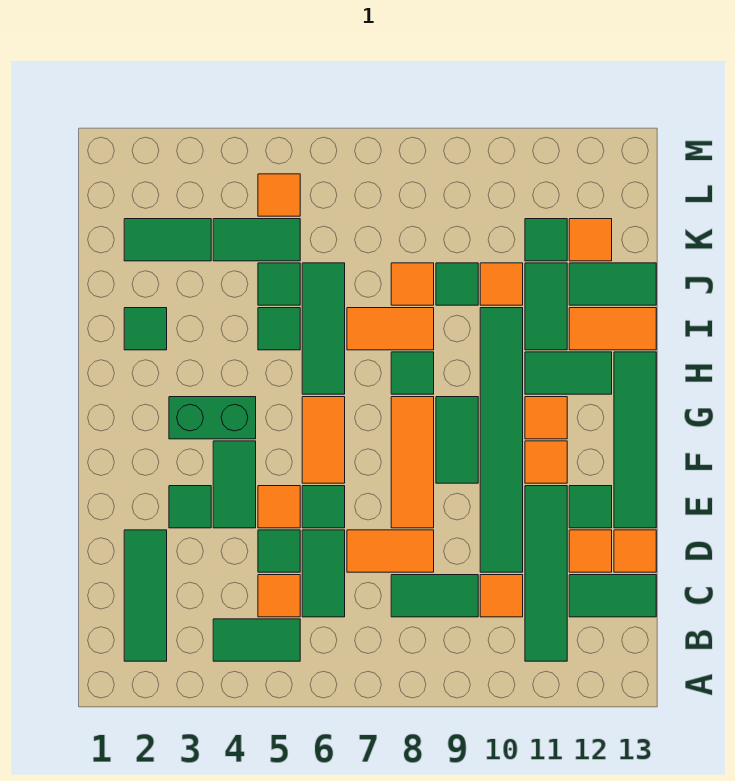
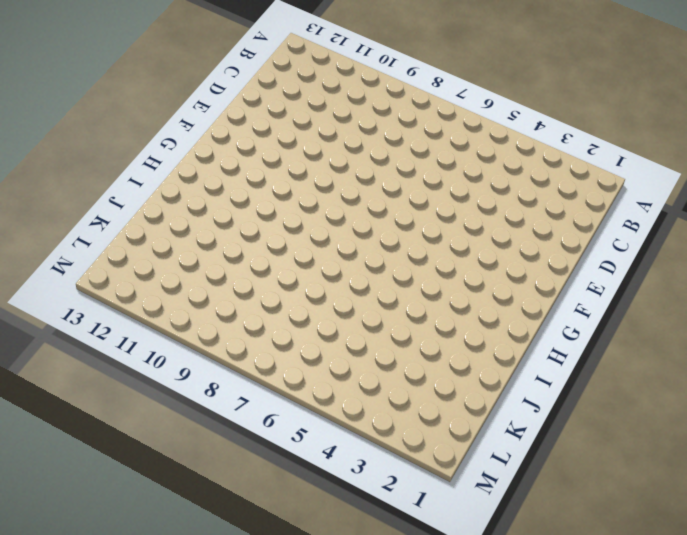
none -> green tile B2:D2 level 1
none -> green tile B4:B5 level 1
none -> green tile B11:E11 level 1
none -> orange tile C5 level 1

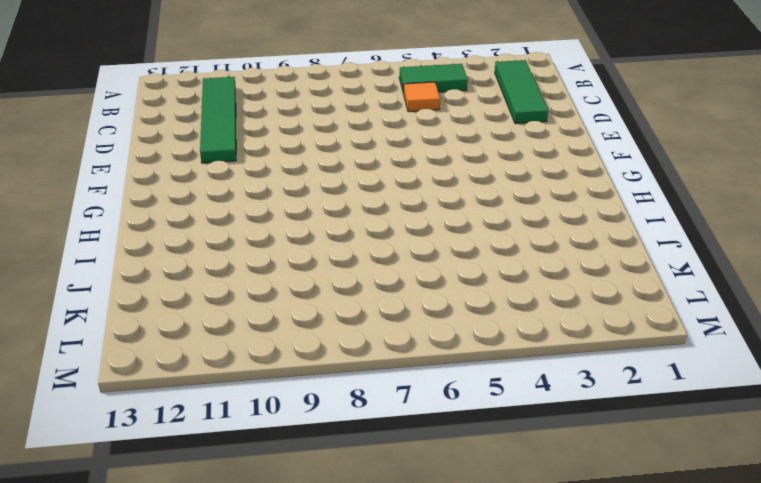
none -> green tile C6:D6 level 1
none -> green tile C8:C9 level 1
none -> orange tile C10 level 1
none -> green tile C12:C13 level 1

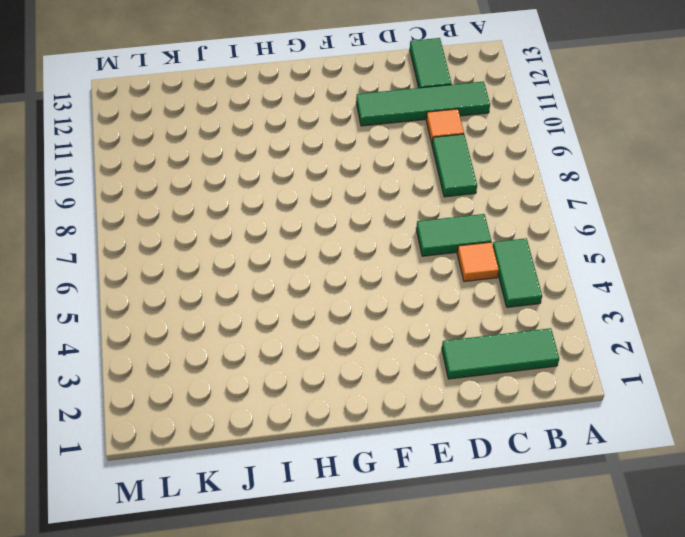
none -> green tile D5 level 1
none -> orange tile D7:D8 level 1
none -> green tile D10:I10 level 1
none -> orange tile D12 level 1

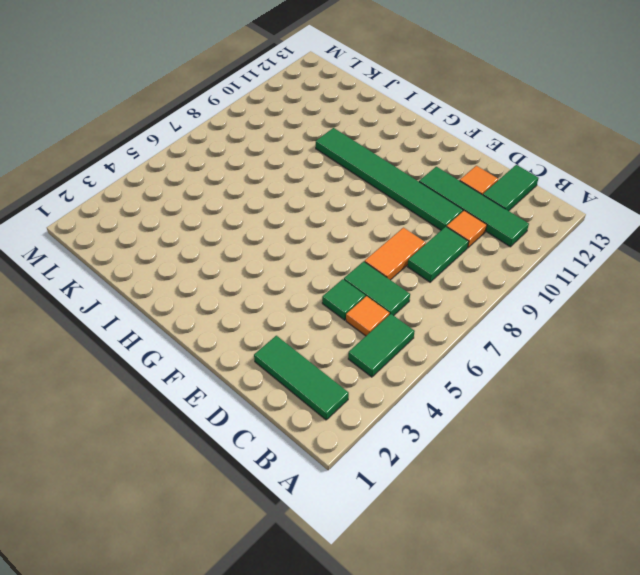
none -> orange tile D13 level 1
none -> green tile E3 level 1
none -> green tile E4:F4 level 1
none -> orange tile E5 level 1

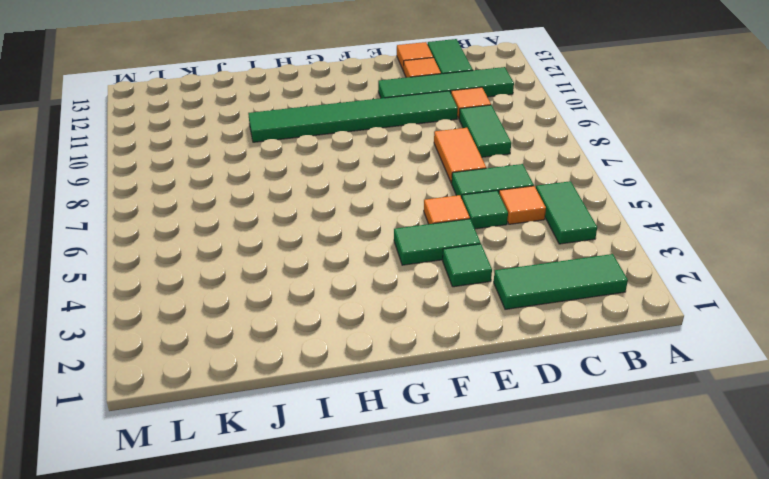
none -> green tile E6 level 1
none -> orange tile E8:G8 level 1
none -> green tile E12 level 1
none -> green tile E13:H13 level 1

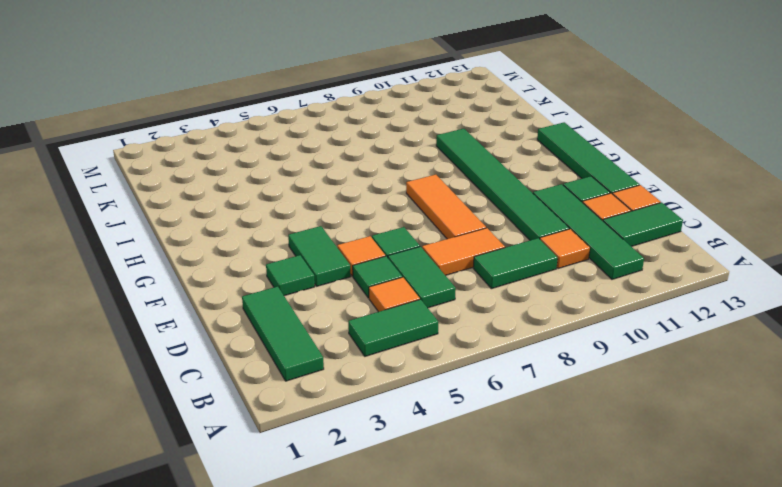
none -> orange tile F6:G6 level 1
none -> green tile F9:G9 level 1
none -> orange tile F11 level 1
none -> green brick G3:G4 level 1

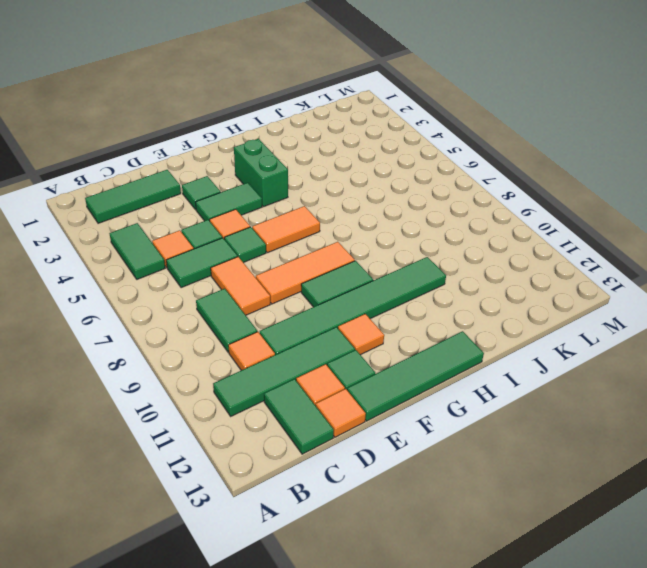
none -> orange tile G11 level 1
none -> green tile H6:J6 level 1
none -> green tile H8 level 1
none -> green tile H11:H12 level 1

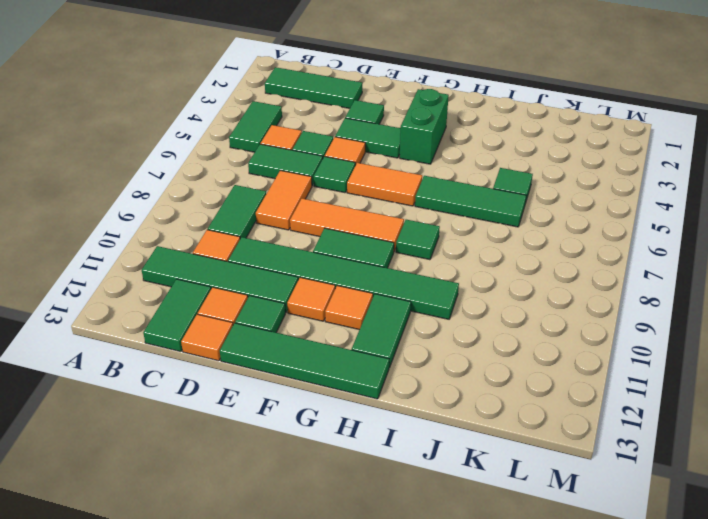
none -> green tile I2 level 1
none -> green tile I5 level 1
none -> orange tile I7:I8 level 1
none -> green tile I11:J11 level 1

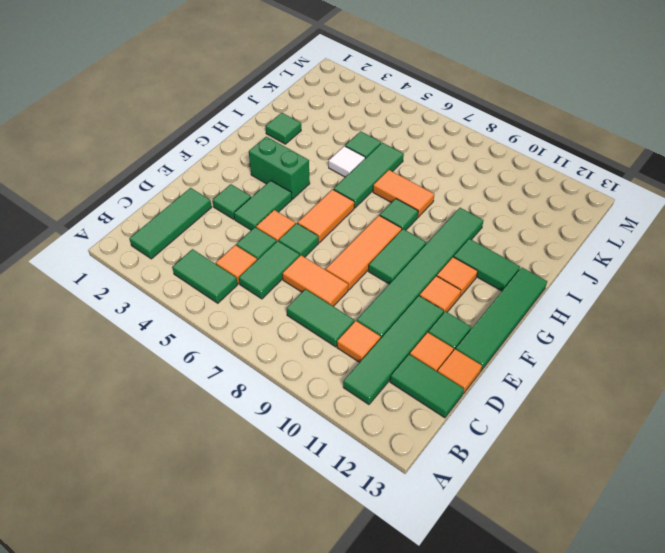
white tile I5 level 1 -> green tile I5 level 1
none -> green tile I11:J11 level 1
none -> orange tile I12:I13 level 1
none -> orange tile J8 level 1
none -> green tile J9 level 1

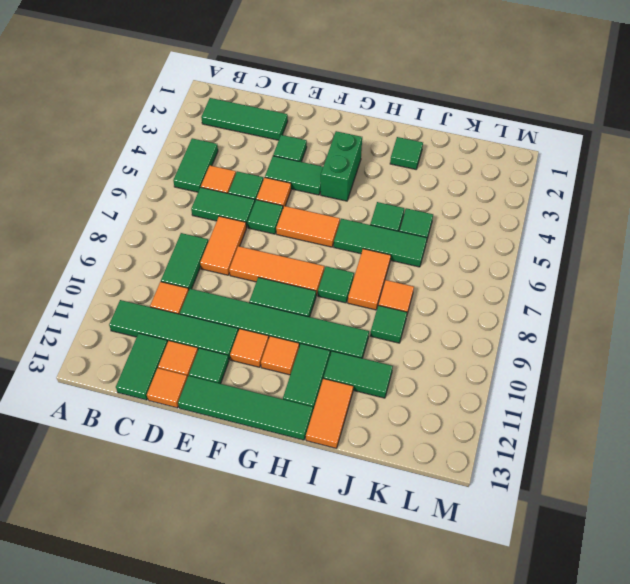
none -> orange tile J10 level 1
none -> green tile J12:J13 level 1
none -> green tile K2:K3 level 1
none -> green tile K4:K5 level 1

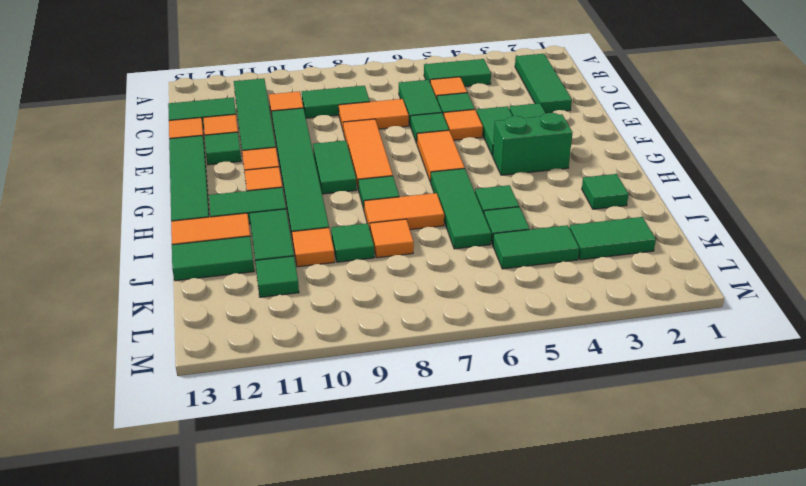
none -> orange tile K12 level 1
none -> orange tile L5 level 1

